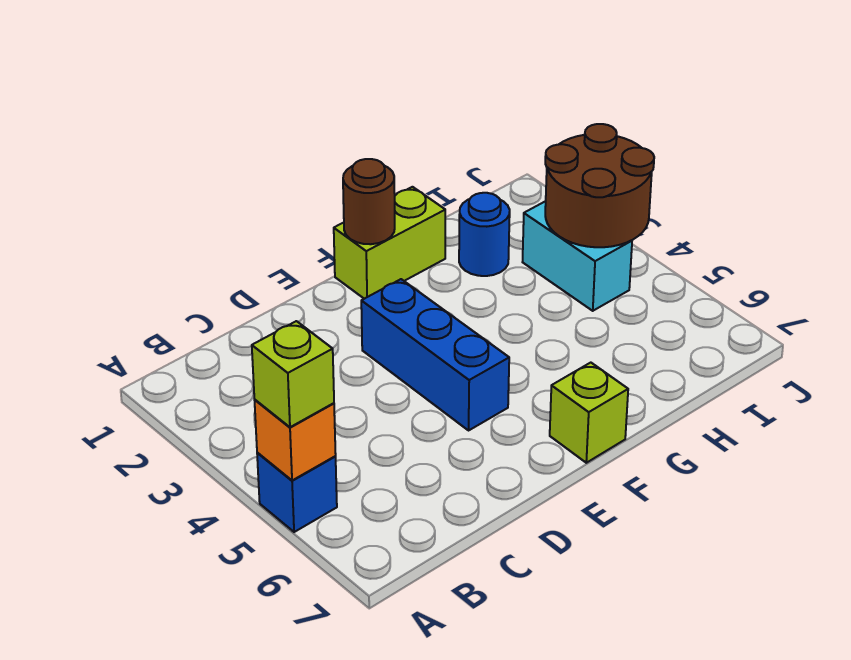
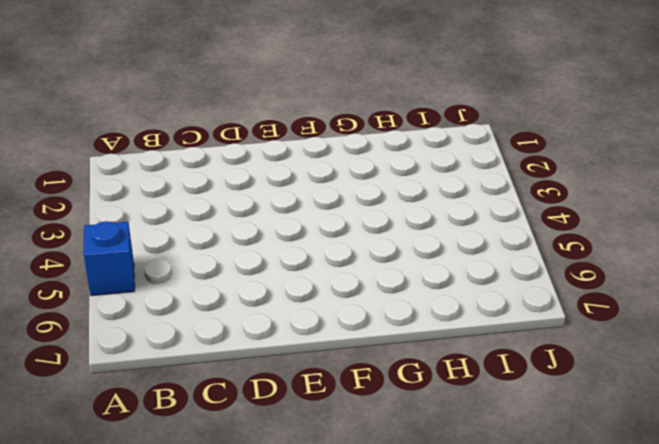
none -> blue brick E3:E5 level 1
none -> lime brick F1:G1 level 1

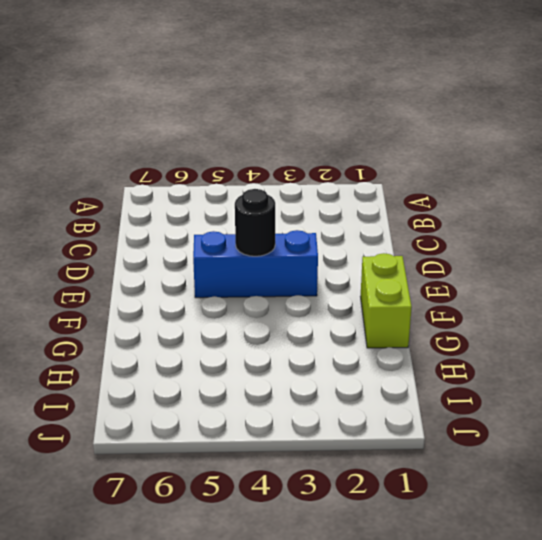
black round brick E4 level 2 -> none
none -> blue brick A5 level 1
none -> lime brick F7 level 1

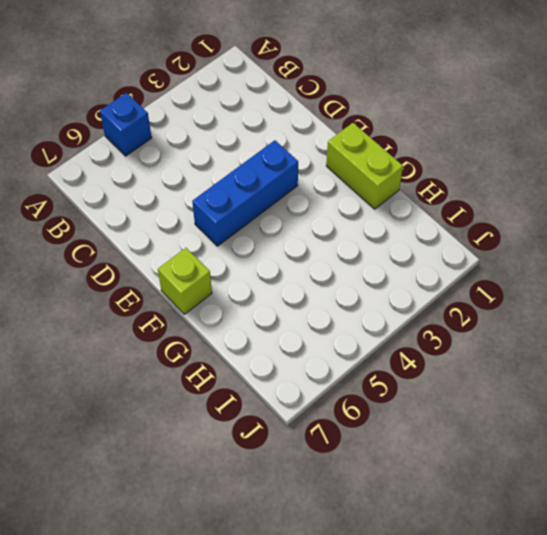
none -> blue round brick H2 level 1
none -> cyan brick I3:I4 level 1

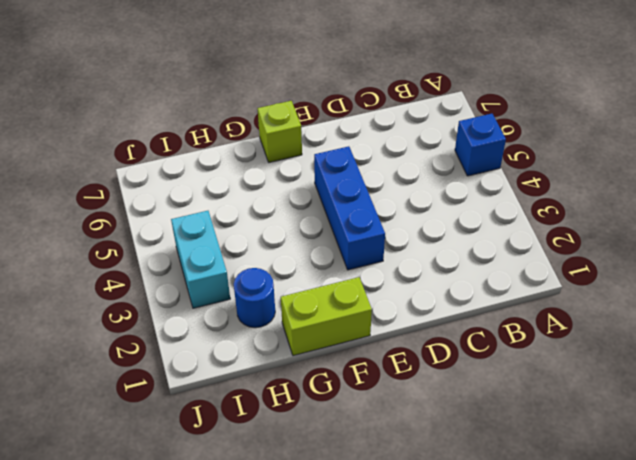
none -> orange brick A5 level 2
none -> brown round brick F1 level 2

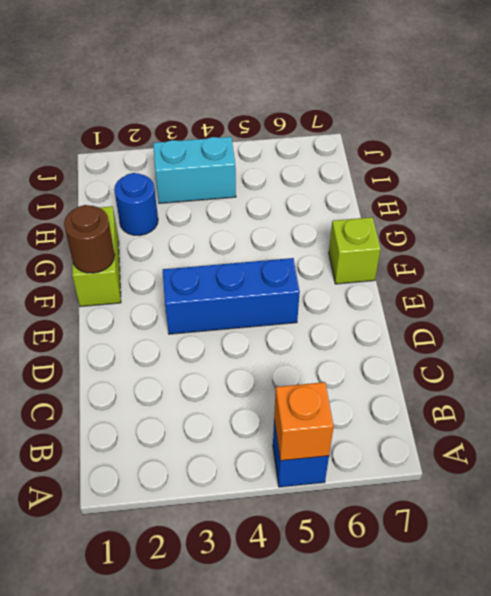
none -> brown round brick I3:J4 level 2
none -> lime brick A5 level 3

